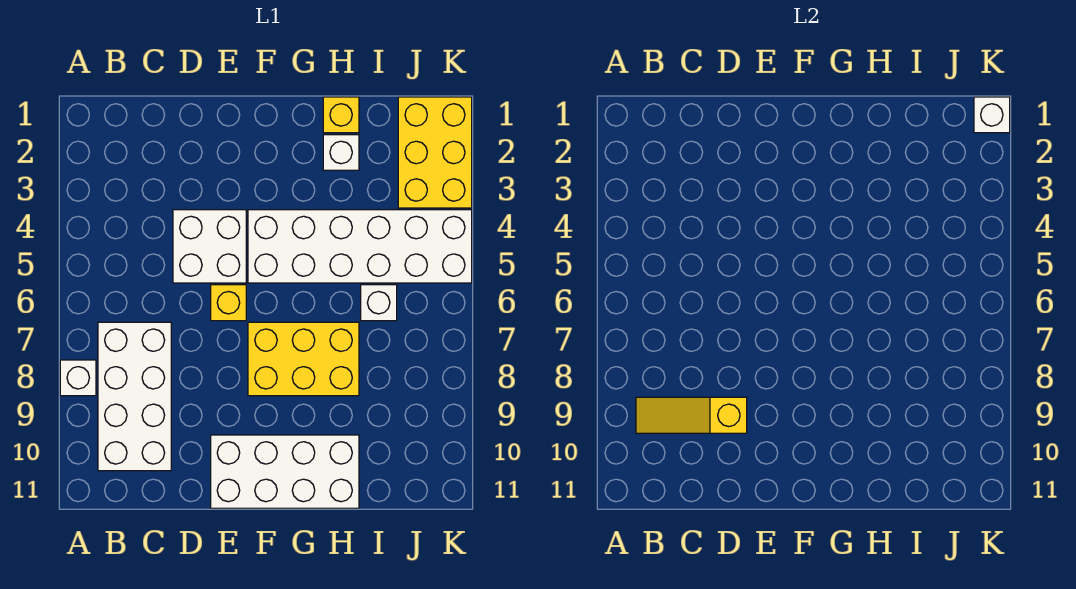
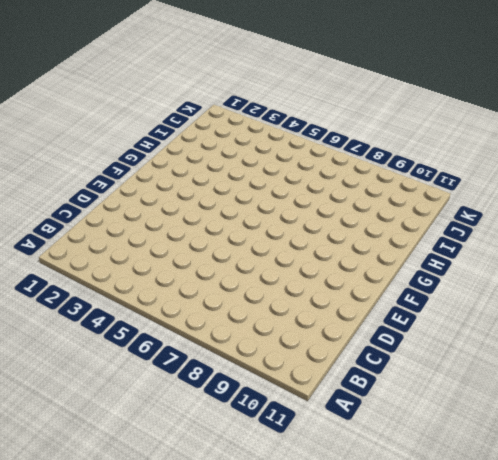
none -> white brick A8 level 1
none -> white brick B7:C10 level 1
none -> white brick D4:E5 level 1

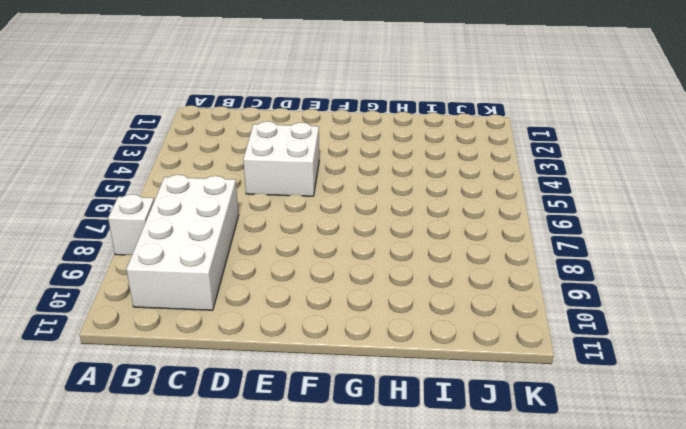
none -> yellow brick E6 level 1
none -> white brick E10:H11 level 1
none -> white brick F4:K5 level 1

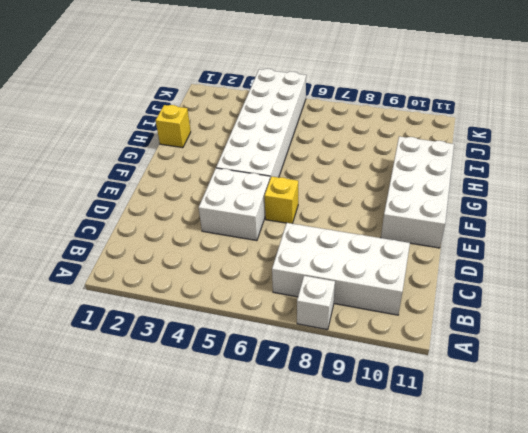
none -> yellow brick F7:H8 level 1
none -> white brick H2 level 1
none -> white brick I6 level 1

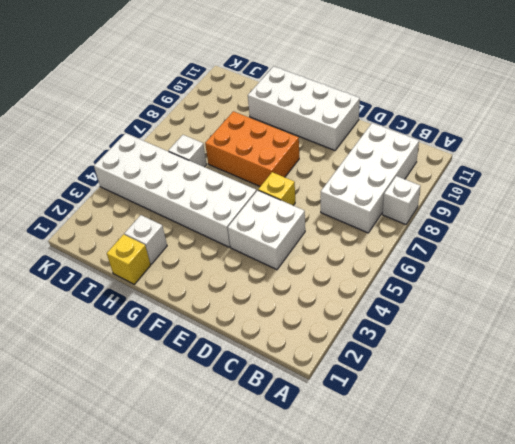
orange brick F7:H8 level 1 -> yellow brick F7:H8 level 1
none -> yellow brick J1:K3 level 1
none -> yellow slope B9:D9 level 2 top D
none -> white brick K1 level 2

